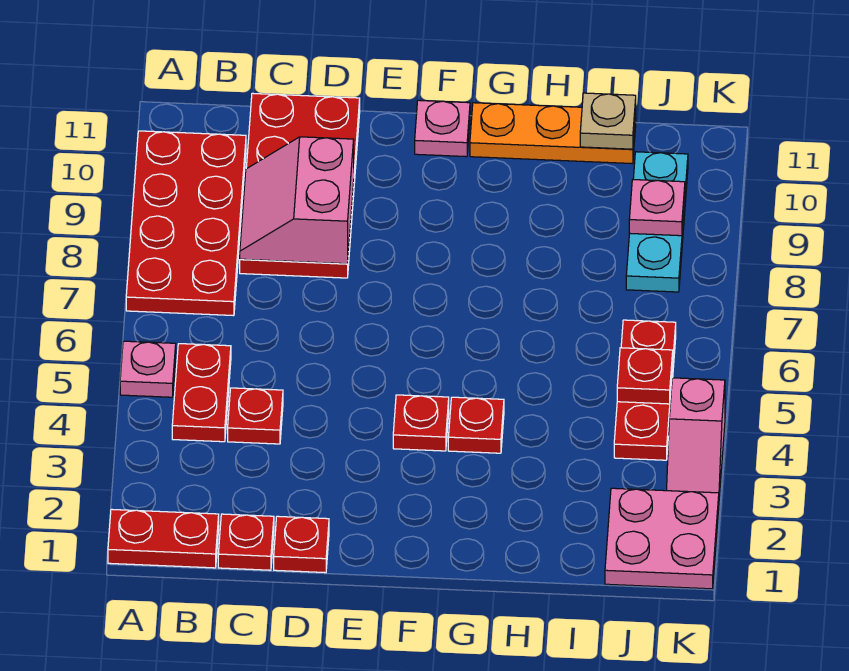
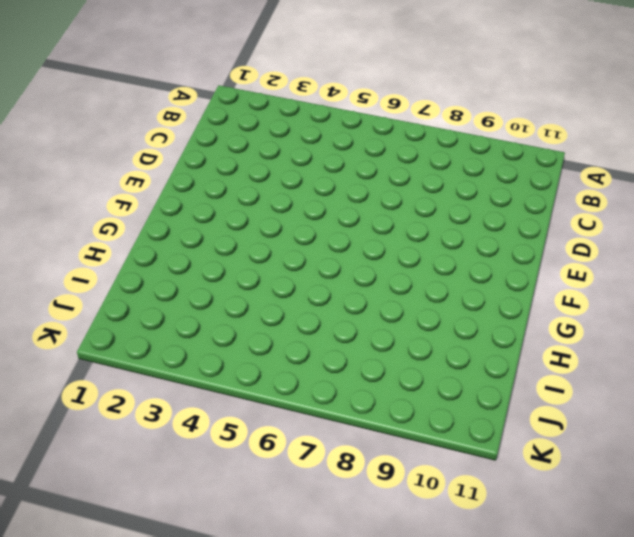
none -> red plate A1:B1 level 1
none -> pink plate A5 level 1
none -> red plate A7:B10 level 1

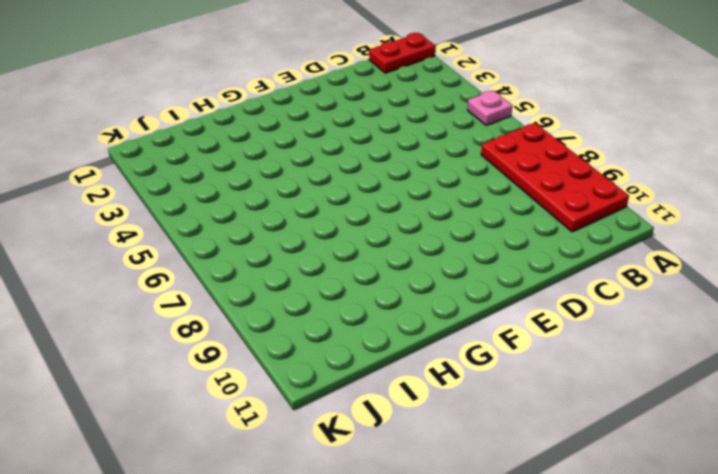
none -> red plate B4:B5 level 1
none -> red plate C1 level 1
none -> red plate C4 level 1

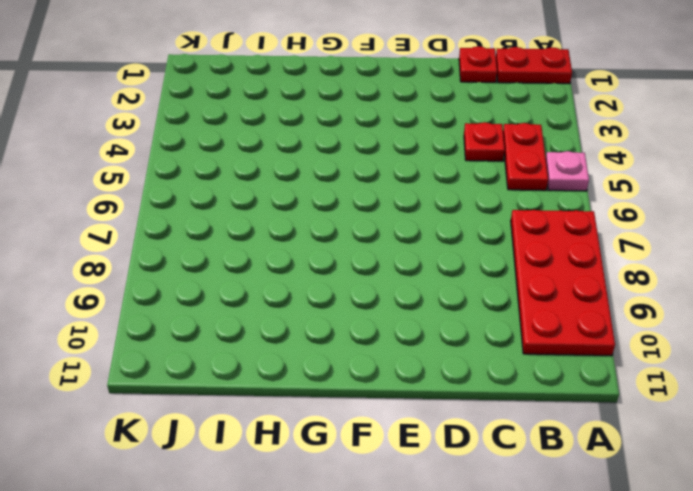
none -> red plate C8:D11 level 1
none -> red plate D1 level 1
none -> red plate F4 level 1

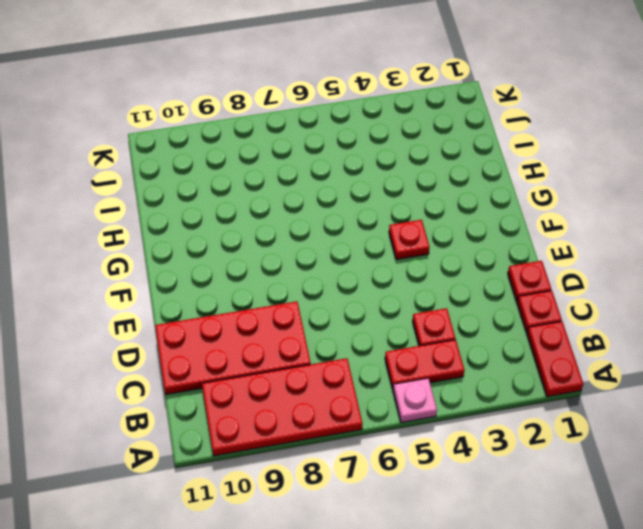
none -> pink plate F11 level 1
none -> red plate G4 level 1
none -> orange plate G11:I11 level 1

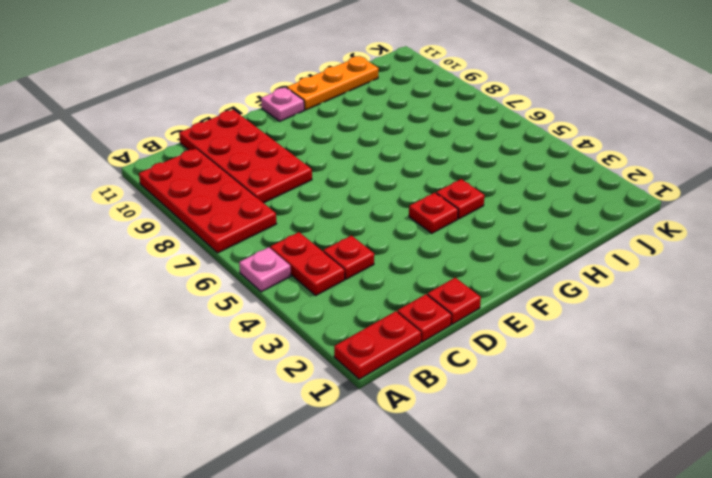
none -> pink plate J1:K2 level 1
none -> red plate J4:J6 level 1
none -> cyan plate J8:J10 level 1

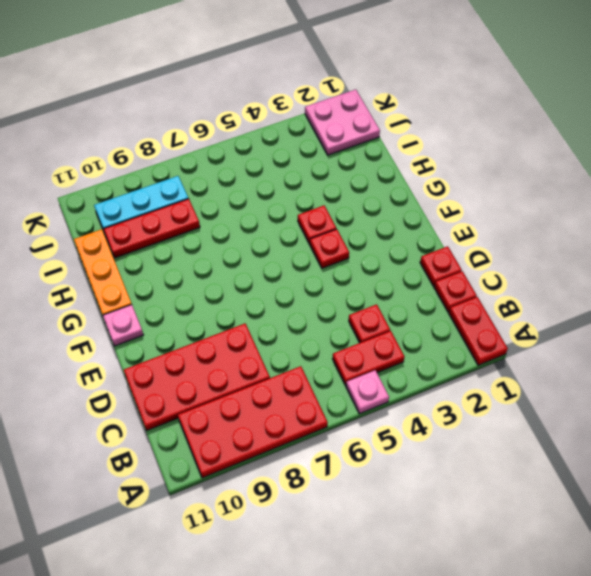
red plate I8:I10 level 1 -> red plate J4:J6 level 1
none -> pink slope K3:K4 level 1 top 4
none -> pink slope C8:D9 level 2 top D
none -> tan plate I11 level 2

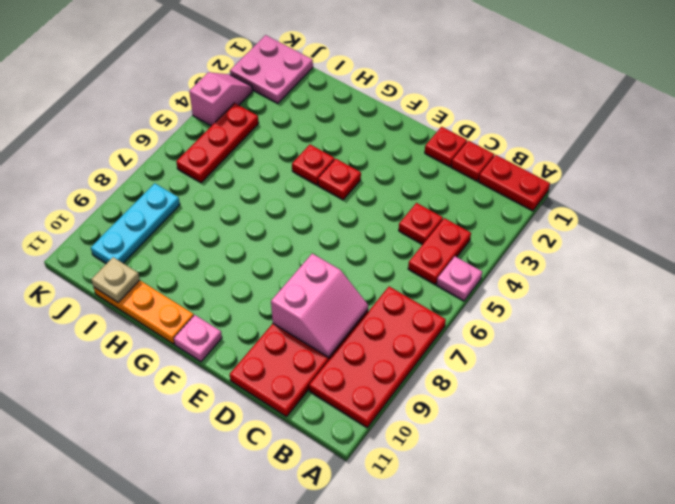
none -> red plate J5 level 2
none -> pink plate J9 level 2

